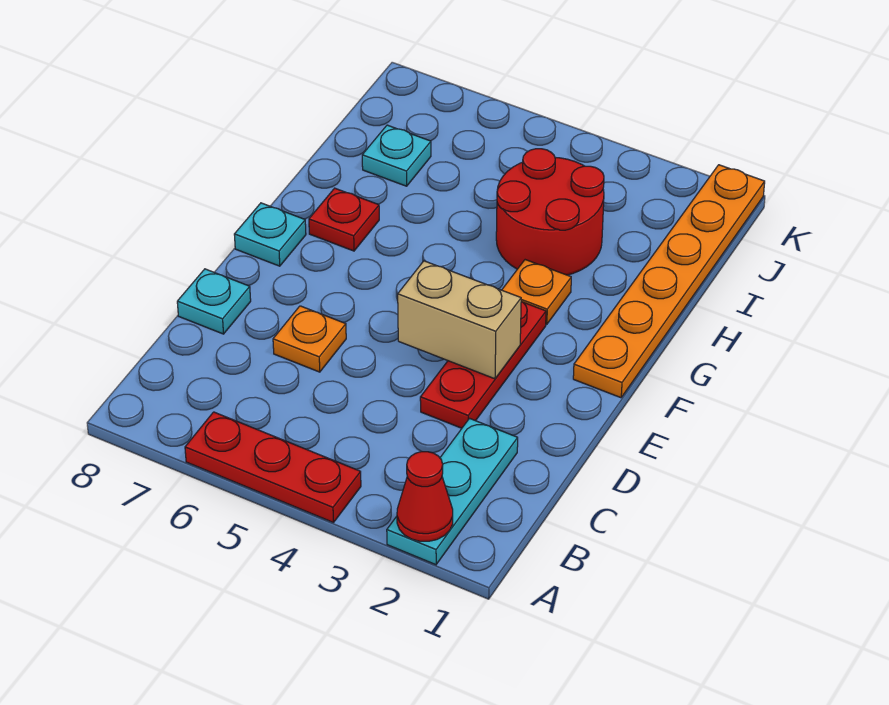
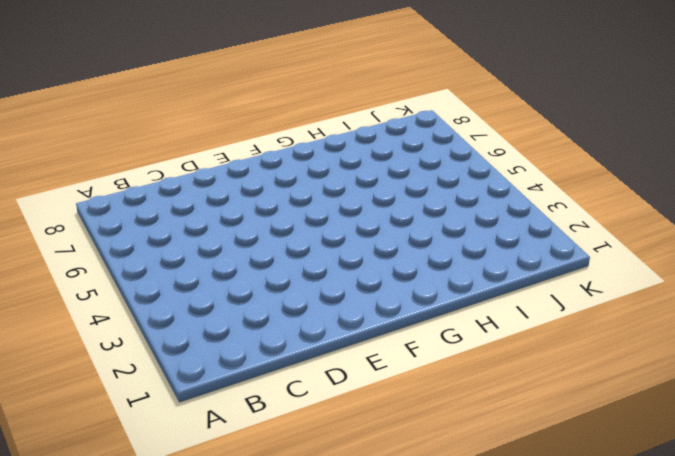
none -> cyan plate A2:C2 level 1
none -> red plate A4:A6 level 1
none -> red plate D3:F3 level 1

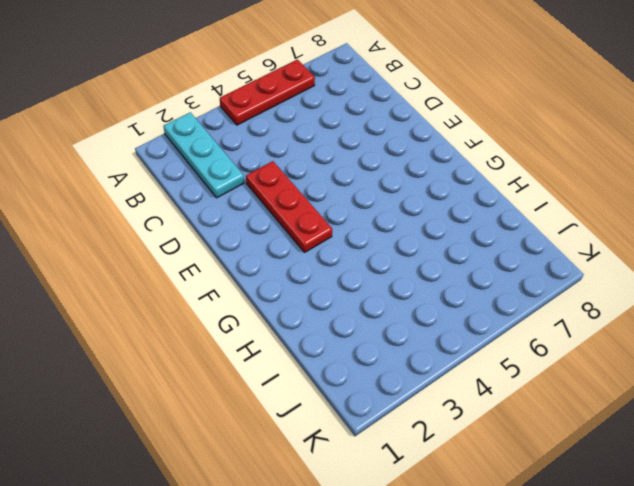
none -> orange plate D6 level 1
none -> cyan plate D8 level 1
none -> orange plate F1:K1 level 1

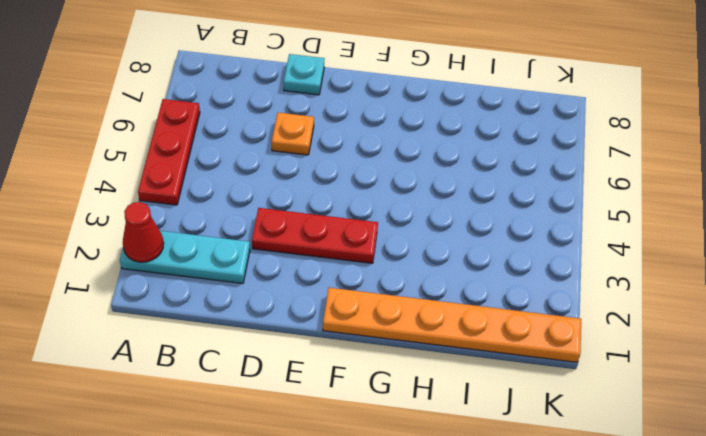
none -> cyan plate F8 level 1
none -> orange plate G3 level 1
none -> red plate G7 level 1

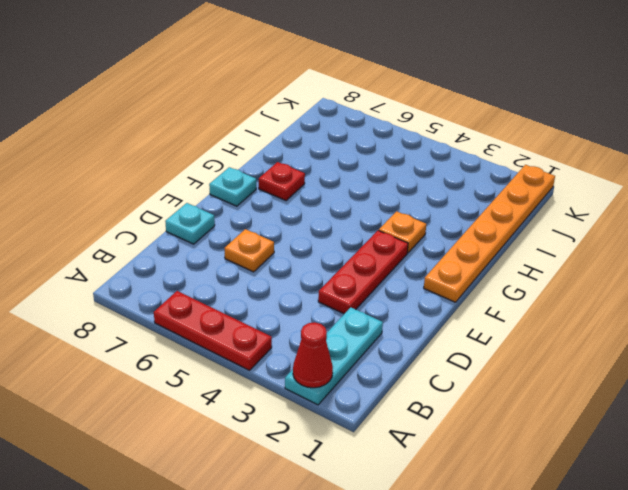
none -> red round brick H3:I4 level 1
none -> cyan plate I7 level 1
none -> tan brick E3:E4 level 2

